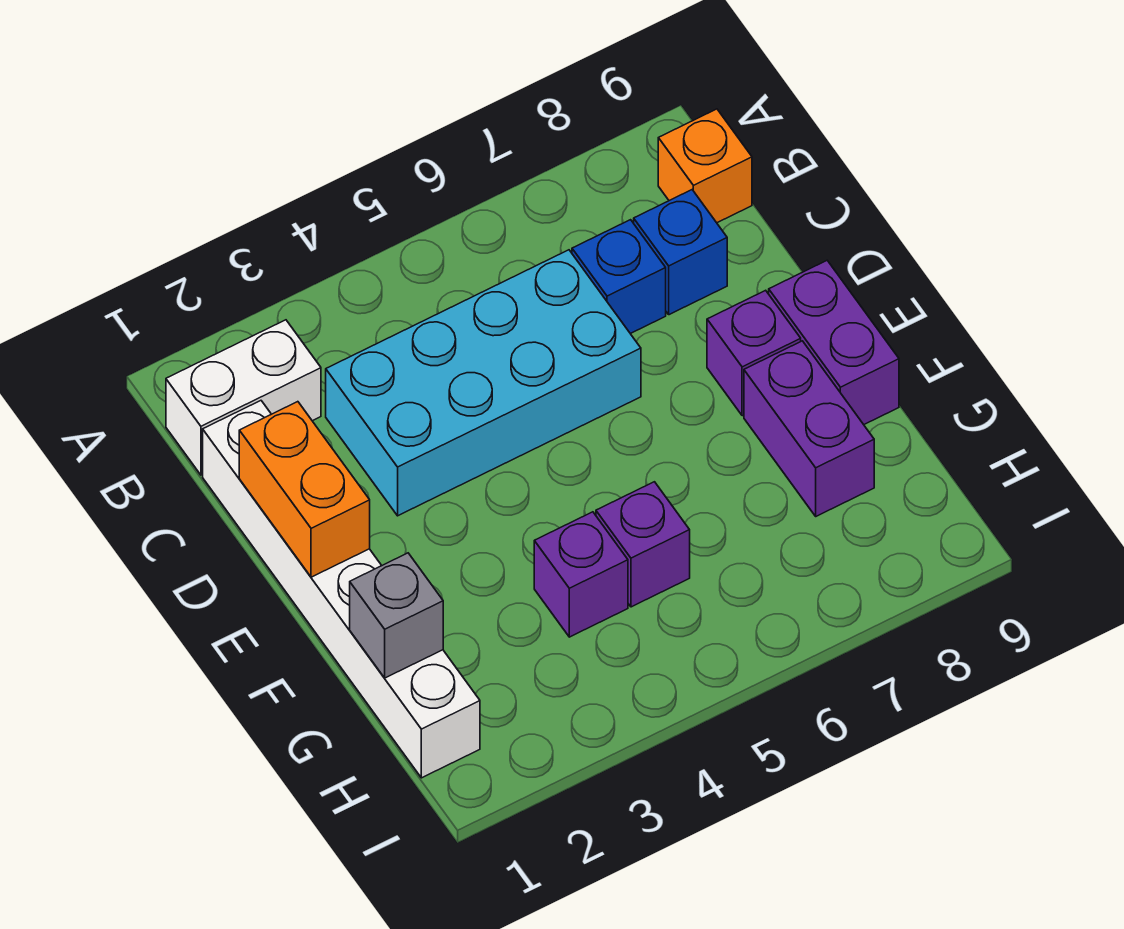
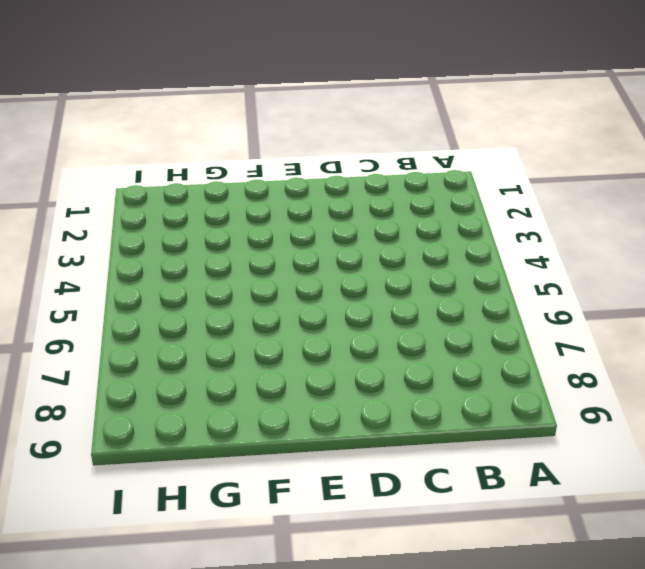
none -> white brick B1:B2 level 1
none -> orange brick B9 level 1
none -> white brick C1:H1 level 1

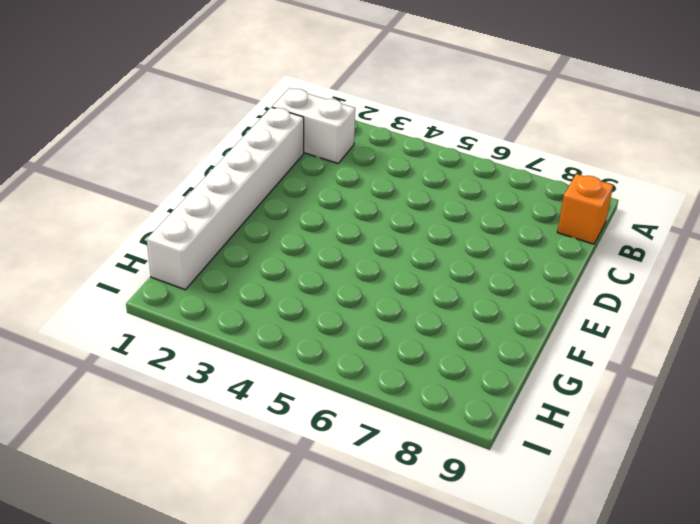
none -> cyan brick C3:D6 level 1
none -> blue brick C7 level 1
none -> blue brick C8 level 1

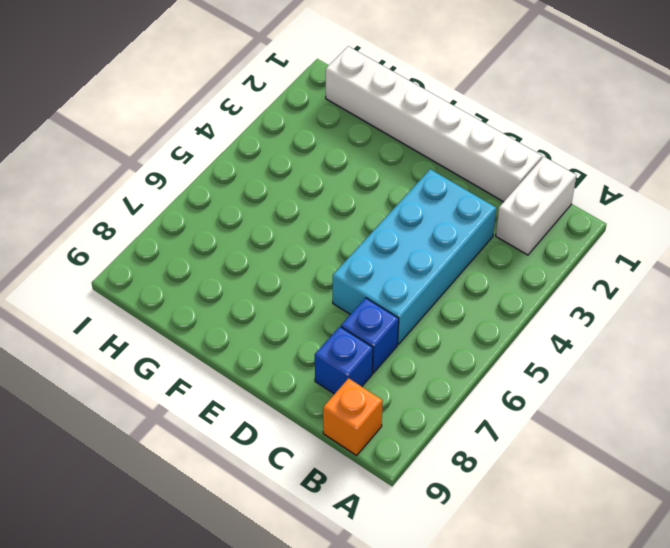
none -> purple brick E8 level 1
none -> purple brick E9:F9 level 1
none -> purple brick F8:G8 level 1

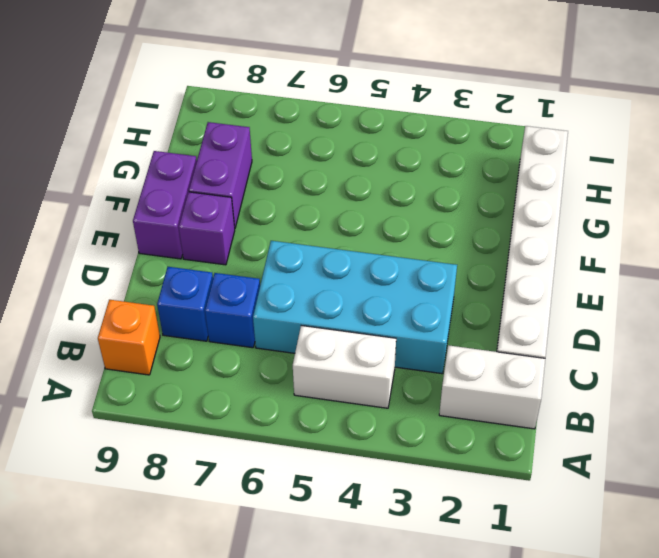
white brick B4:B5 level 1 -> none
none -> purple brick G4 level 1
none -> purple brick G5 level 1
none -> orange brick D1:E1 level 2

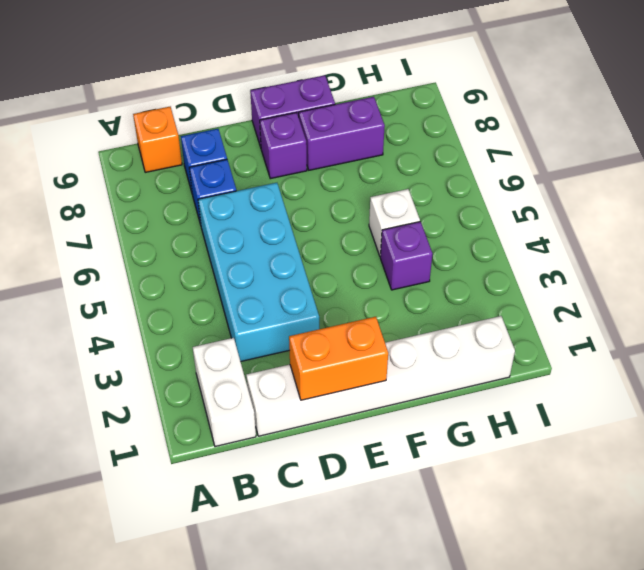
white brick G5 level 1 -> purple brick G5 level 1
none -> grey brick G1 level 2

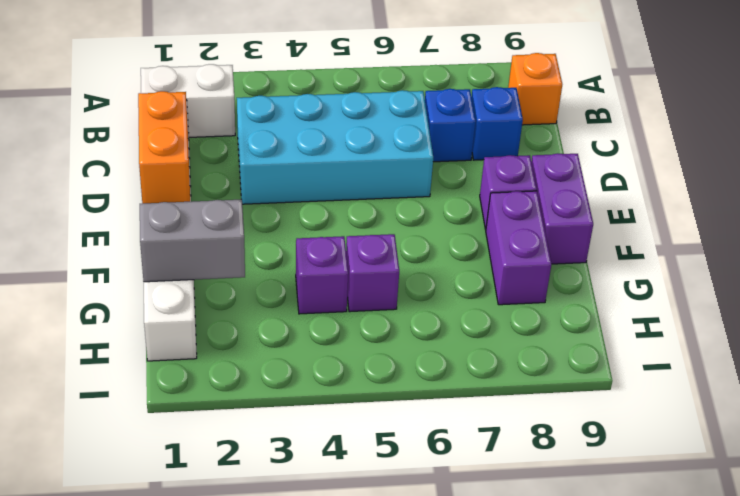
grey brick G1:G2 level 2 -> grey brick G1 level 2

